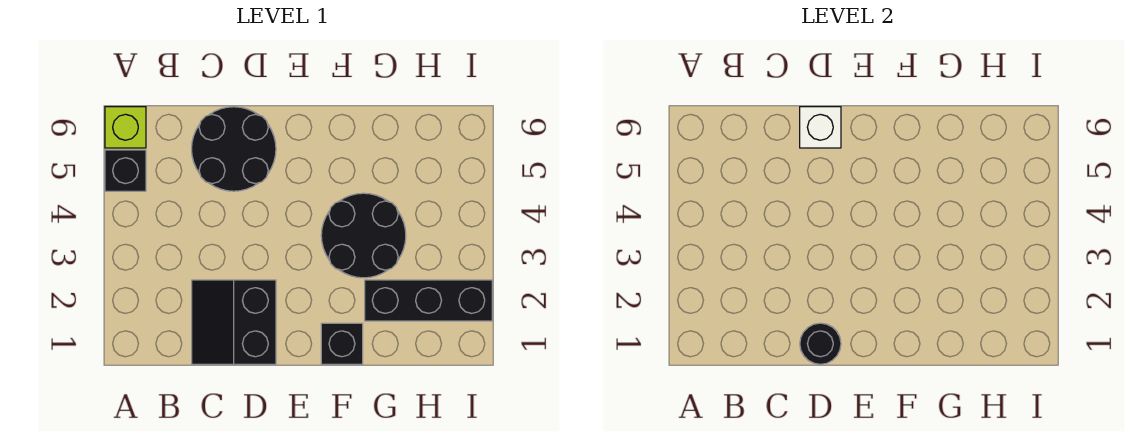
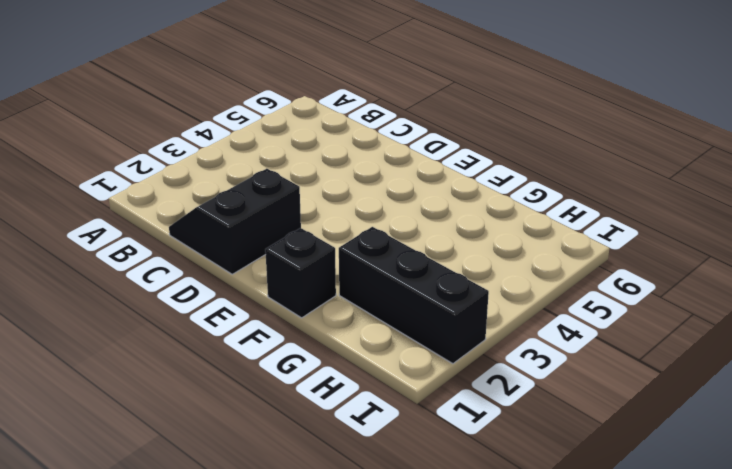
none -> black brick A5 level 1
none -> lime brick A6 level 1

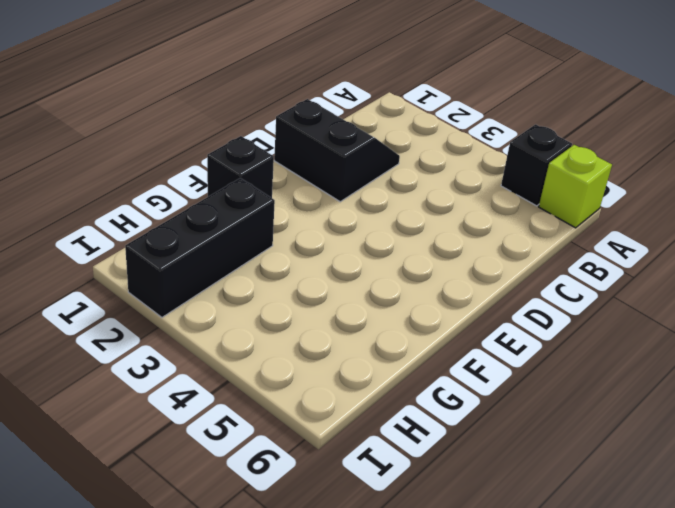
none -> black round brick C5:D6 level 1
none -> black round brick F3:G4 level 1

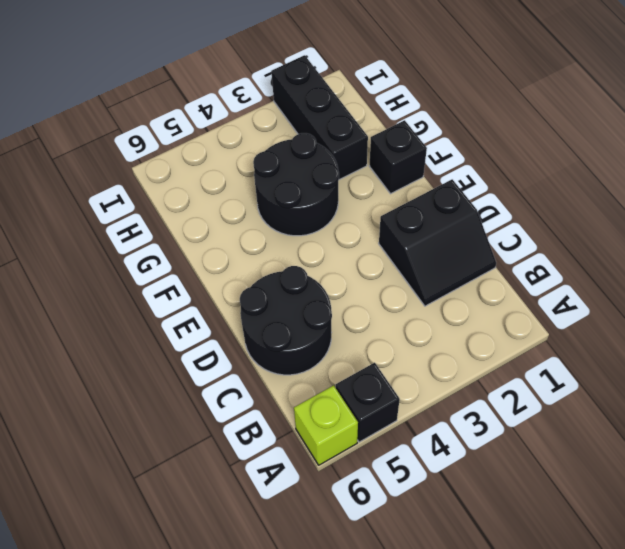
none -> black round brick D1 level 2
none -> white brick D6 level 2

